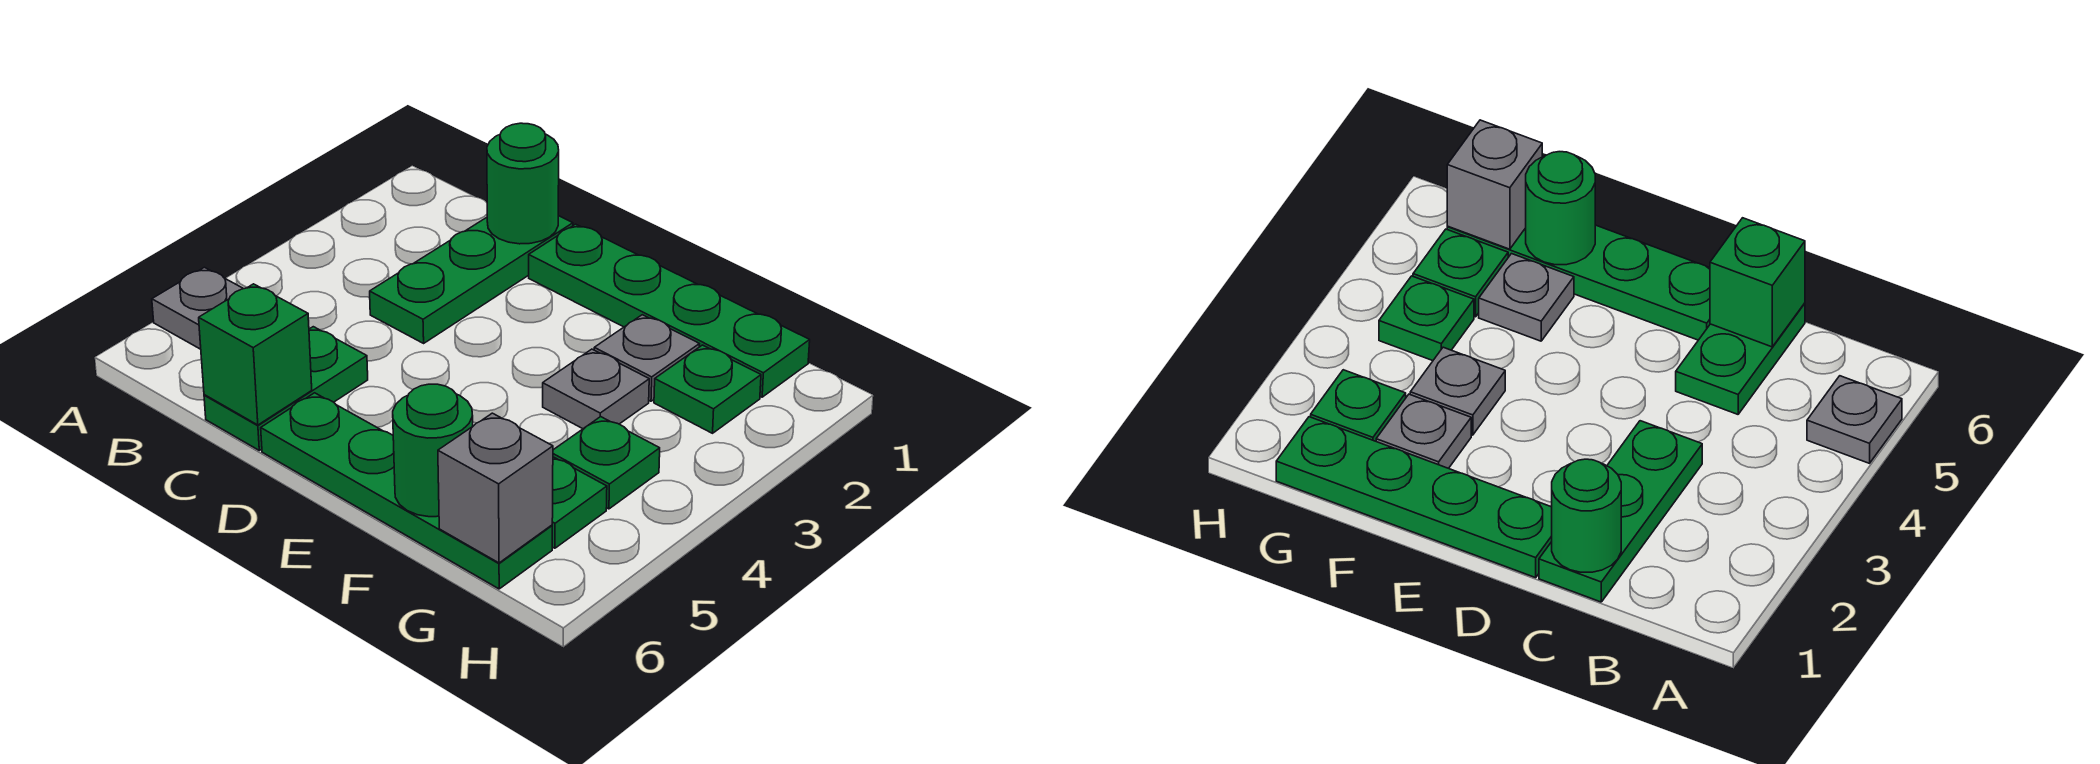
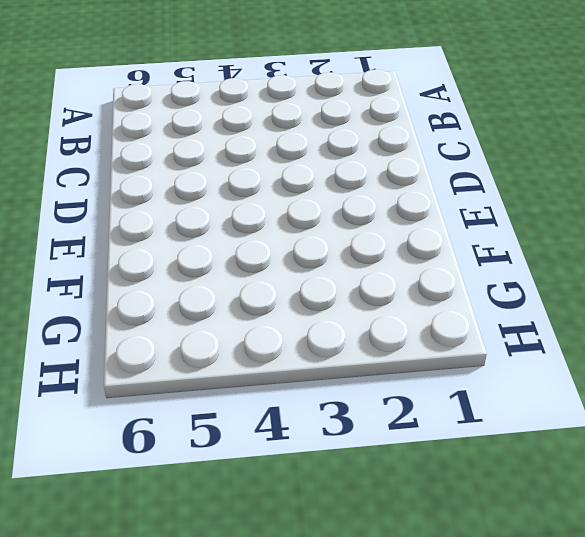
none -> grey plate A5 level 1
none -> green plate C1:C3 level 1
none -> green plate C5:C6 level 1

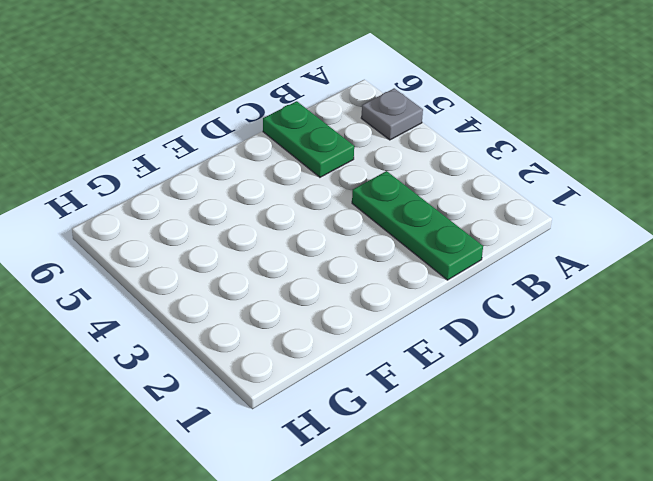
none -> green plate D1:G1 level 1
none -> green plate D6:G6 level 1
none -> grey plate F2 level 1

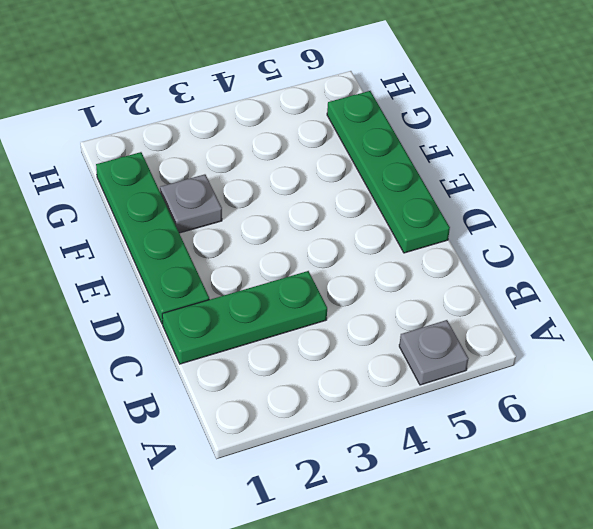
none -> green plate C5:C6 level 1
none -> grey plate F3 level 1
none -> grey plate F5 level 1

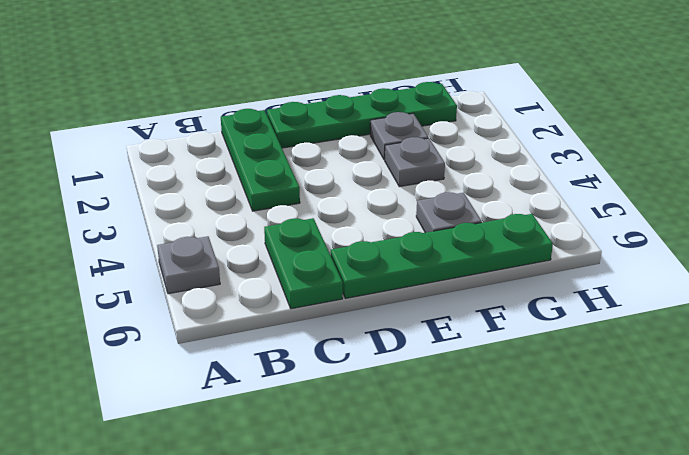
none -> green plate G2 level 1
none -> green plate G4 level 1
none -> green plate G5 level 1

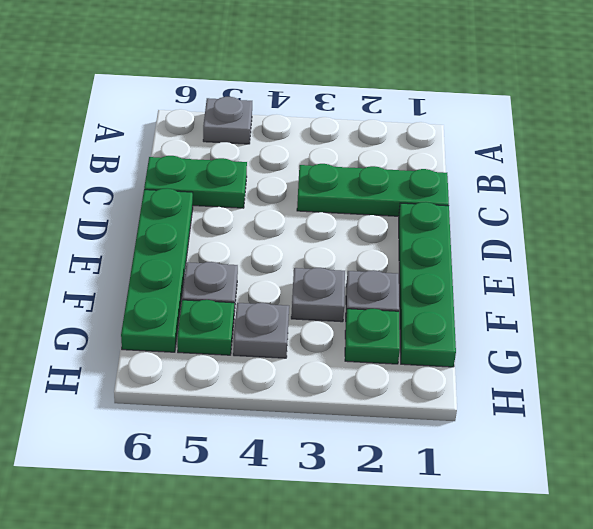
grey plate G4 level 1 -> green plate G4 level 1
none -> green round brick C1 level 2
none -> green brick C6 level 2
none -> green round brick F6 level 2

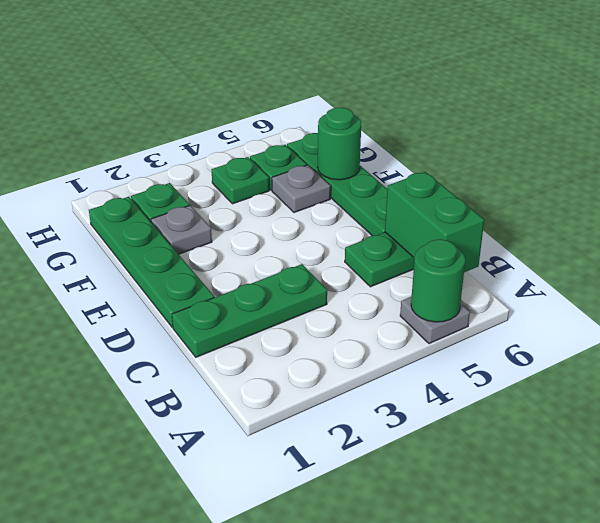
green round brick A5 level 2 -> green round brick C1 level 2
green brick B6:C6 level 2 -> green brick C6 level 2
none -> grey plate F3 level 1
none -> grey brick G6 level 2

